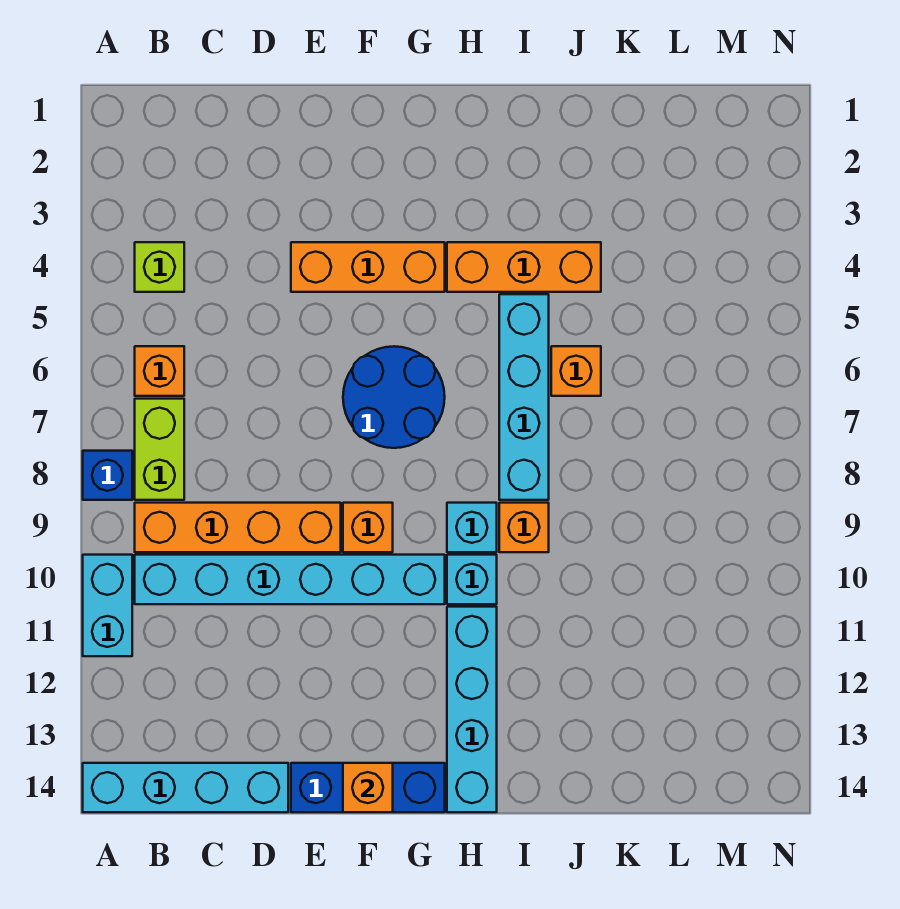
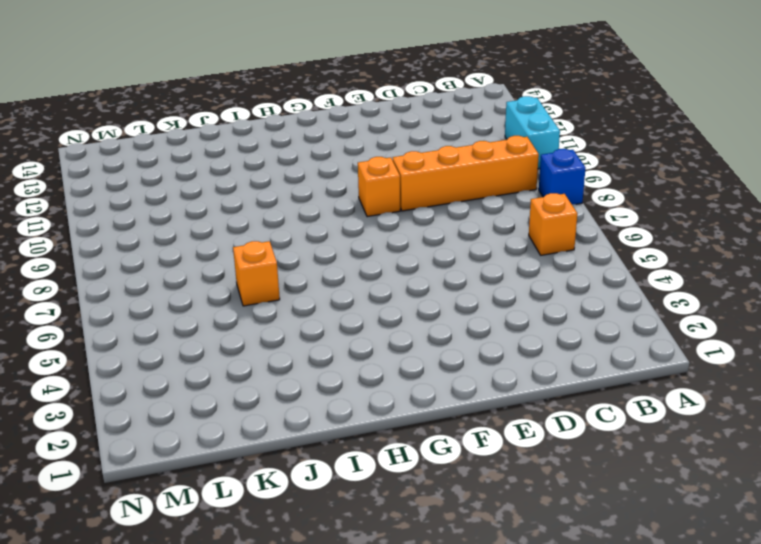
none -> cyan brick A14:D14 level 1
none -> lime brick B4 level 1
none -> lime brick B7:B8 level 1

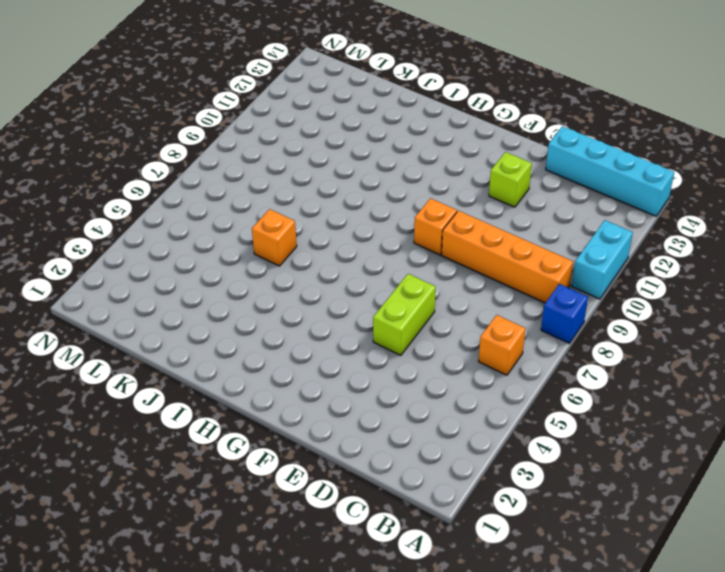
lime brick E5:E6 level 1 -> lime brick B7:B8 level 1
lime brick E12 level 1 -> lime brick B4 level 1
none -> cyan brick B10:G10 level 1
none -> orange brick E4:G4 level 1
none -> blue brick E14:G14 level 1

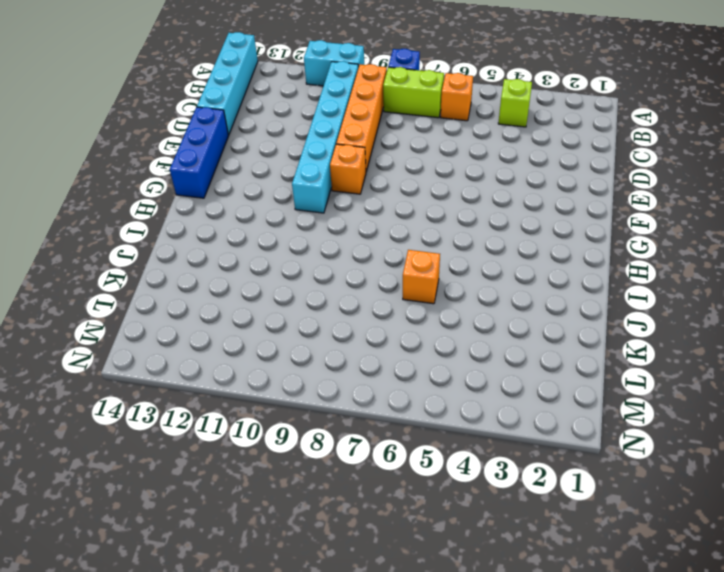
none -> orange brick E4:G4 level 1
none -> blue round brick F6:G7 level 1
none -> orange brick H4:J4 level 1

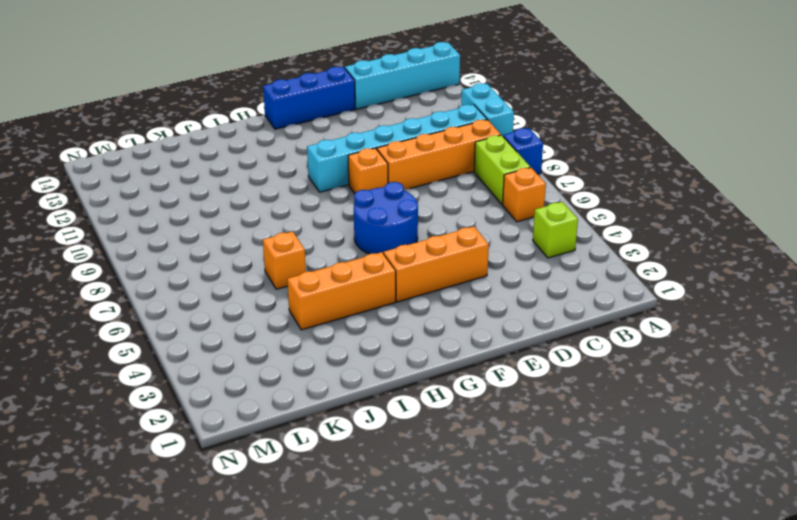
none -> cyan brick H9 level 1
none -> cyan brick H10 level 1
none -> cyan brick H11:H14 level 1

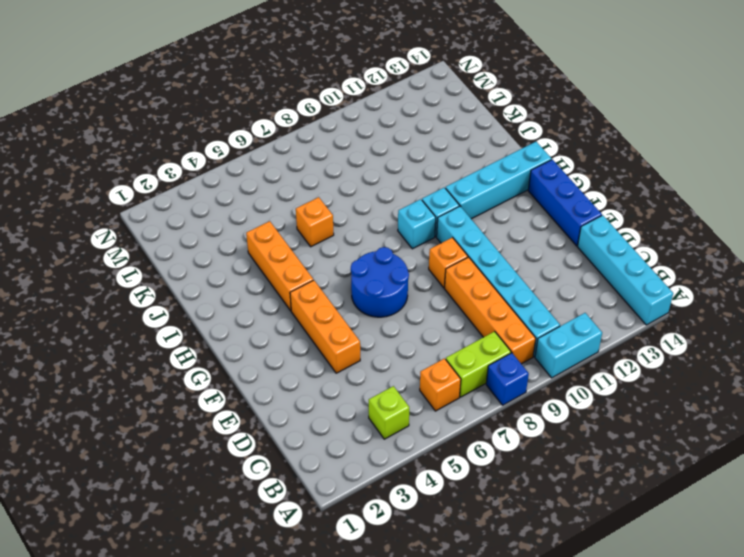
none -> cyan brick I5:I8 level 1
none -> orange brick I9 level 1
none -> orange brick F14 level 2

